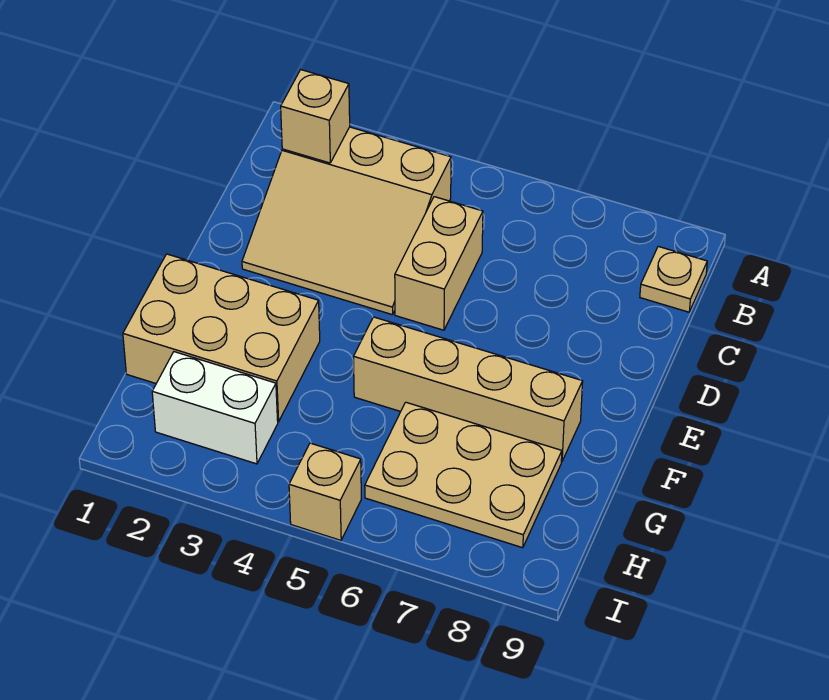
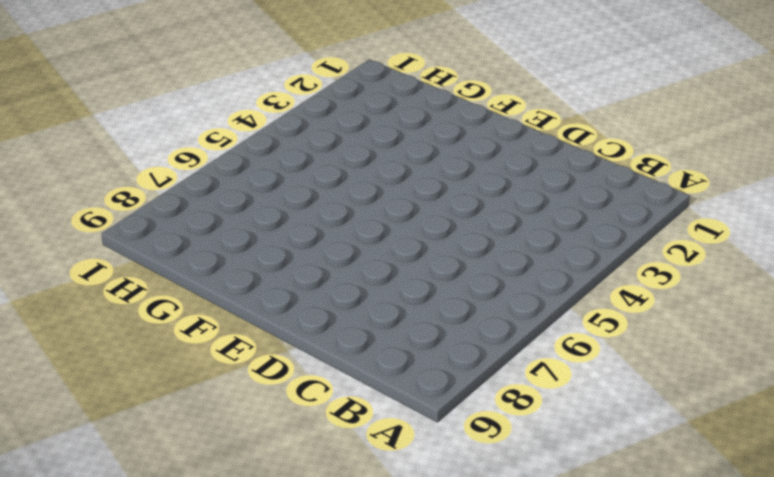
none -> tan slope B2:D4 level 1 top B
none -> tan plate B9 level 1

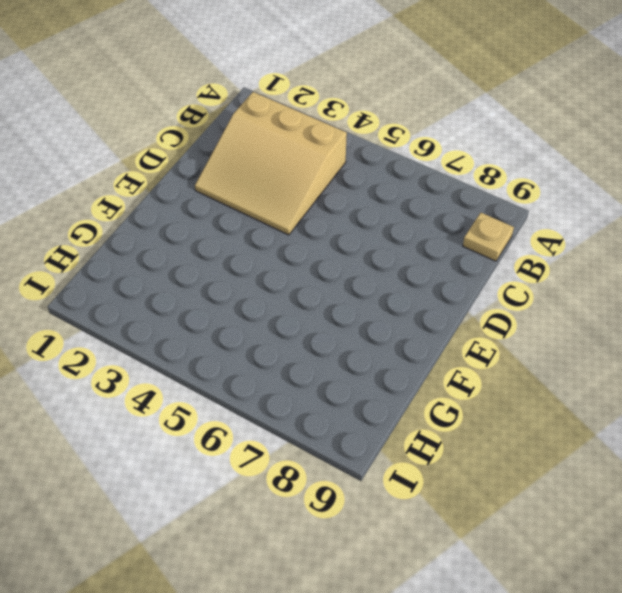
none -> tan brick C5:D5 level 1
none -> tan brick F1:G3 level 1

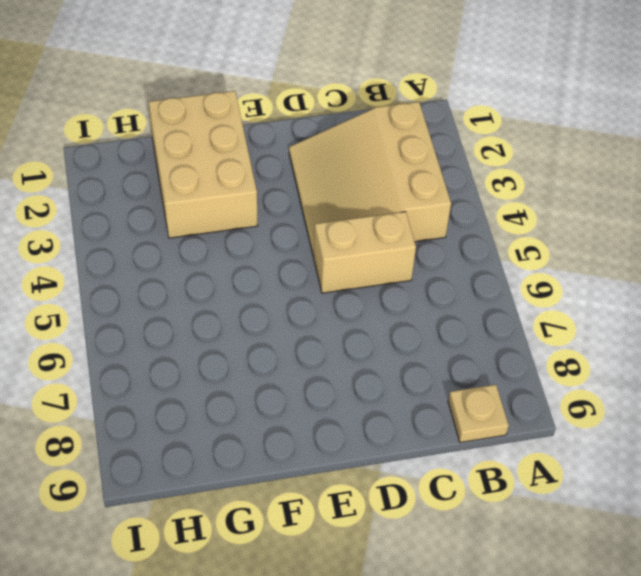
none -> tan brick F5:F8 level 1
none -> tan plate G6:H8 level 1

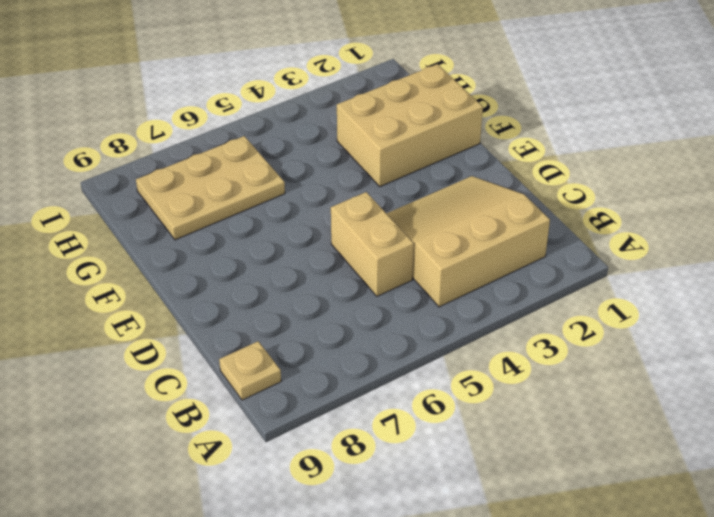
none -> tan brick F5:F8 level 1
none -> white brick H2:H3 level 1

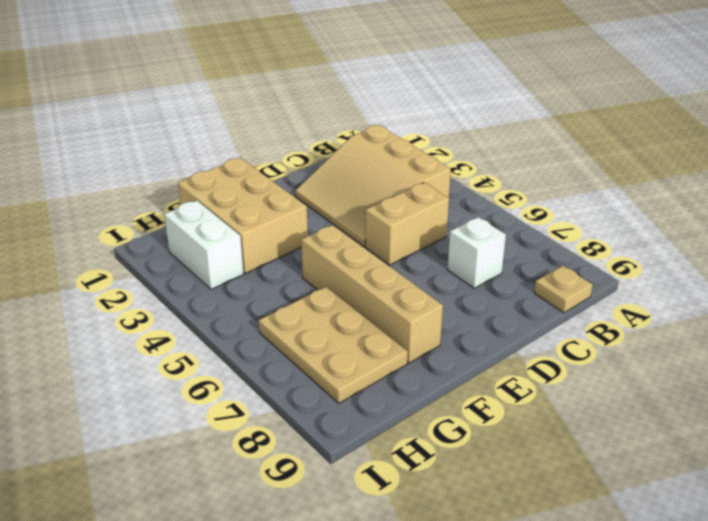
white brick C7 level 1 -> none
none -> tan brick I5 level 1
none -> tan brick B2 level 2

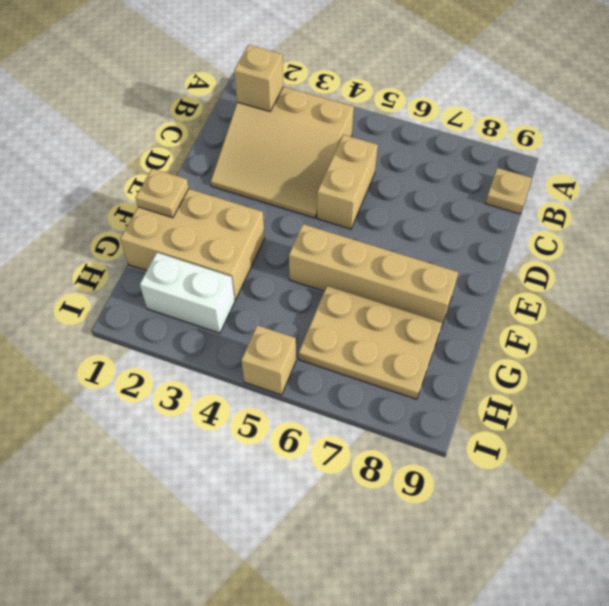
tan plate F1 level 2 -> none

